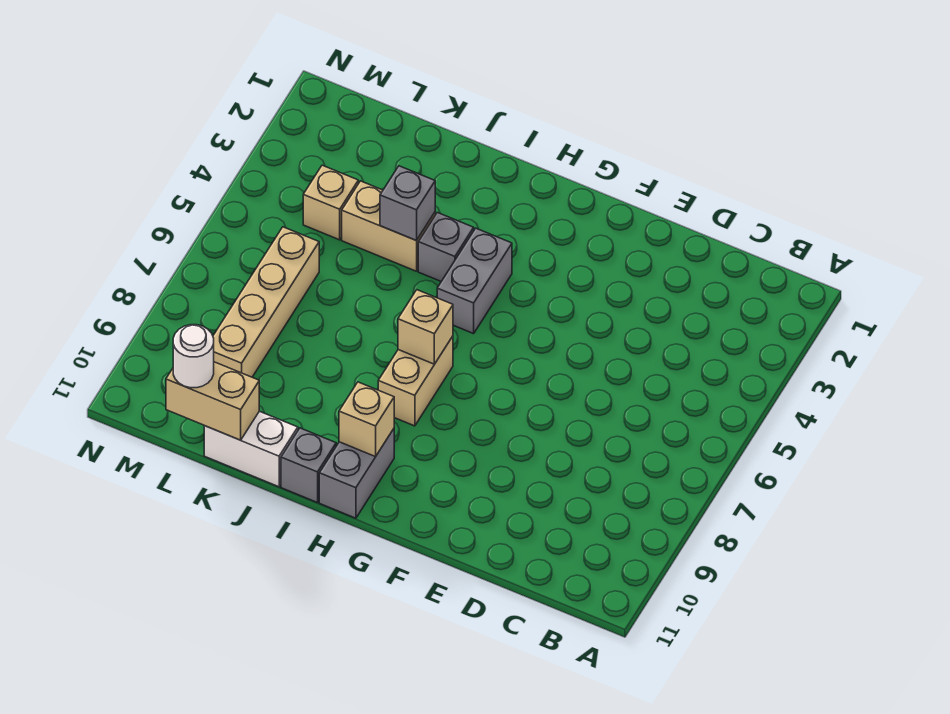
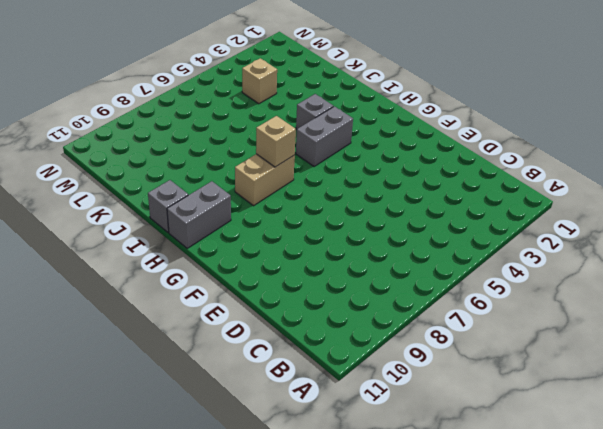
none -> tan brick J4:K4 level 1
none -> white brick J11:K11 level 1
none -> tan brick L6:L9 level 1

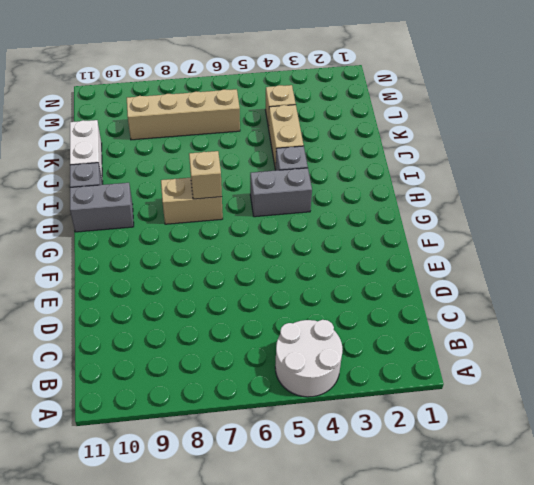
white round brick A4:B5 level 1 -> none
none -> tan brick H10 level 2
none -> grey brick J4 level 2
none -> tan brick K11:L11 level 2

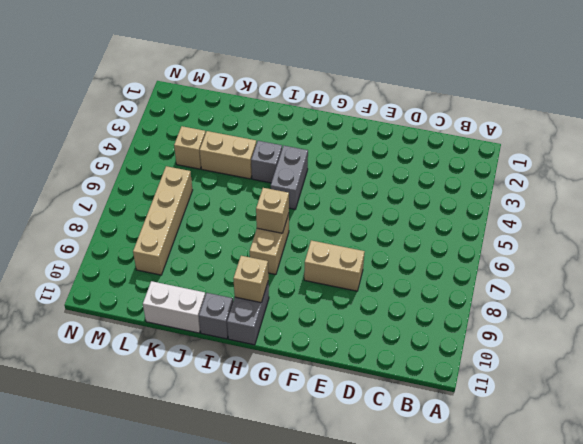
tan brick E8:F8 level 1 -> tan brick K11:L11 level 2
none -> grey brick J4 level 2
none -> white round brick L11 level 3

